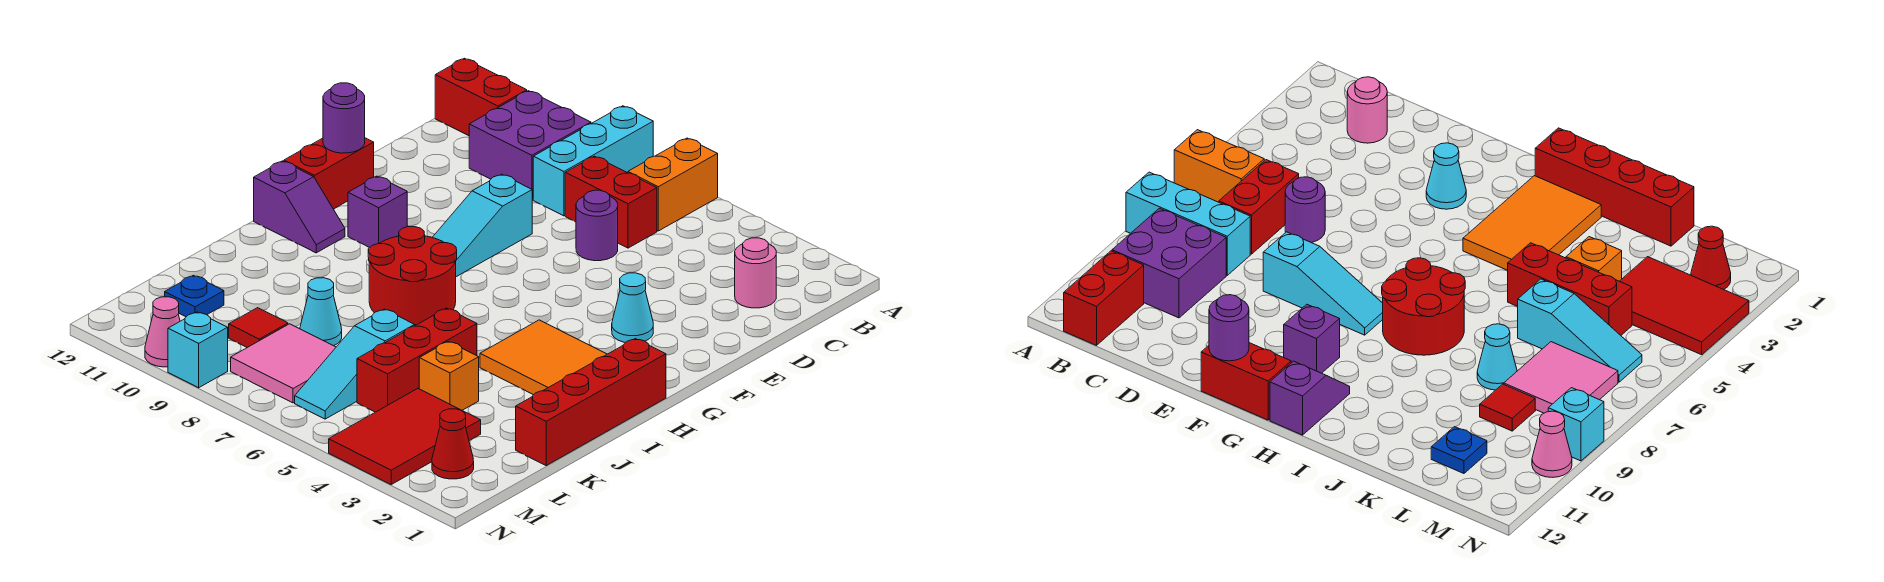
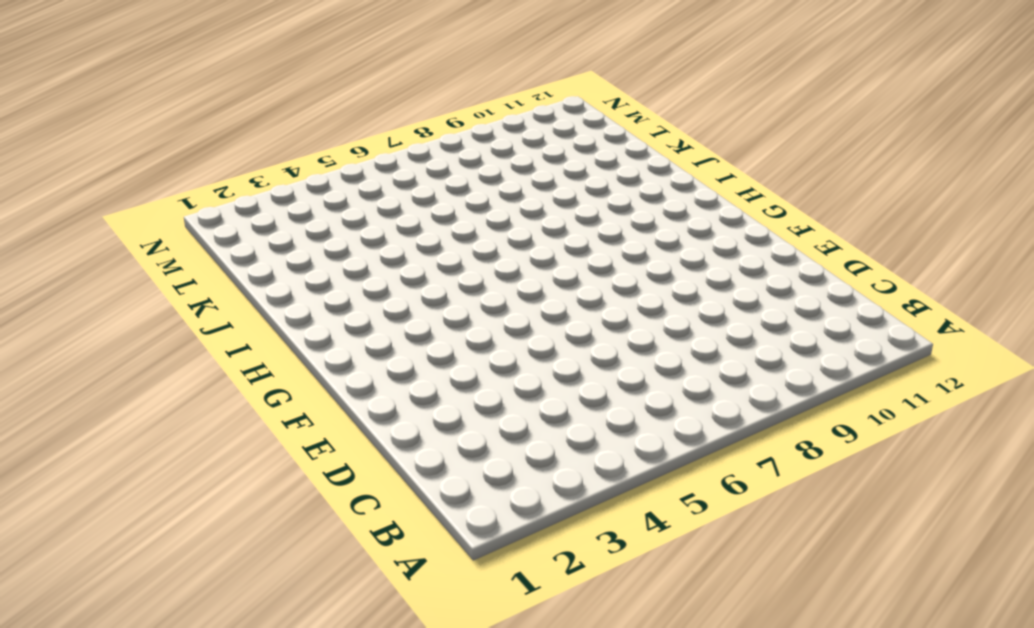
none -> orange brick A6:B6 level 1
none -> cyan brick A8:C8 level 1
none -> purple brick B9:C10 level 1

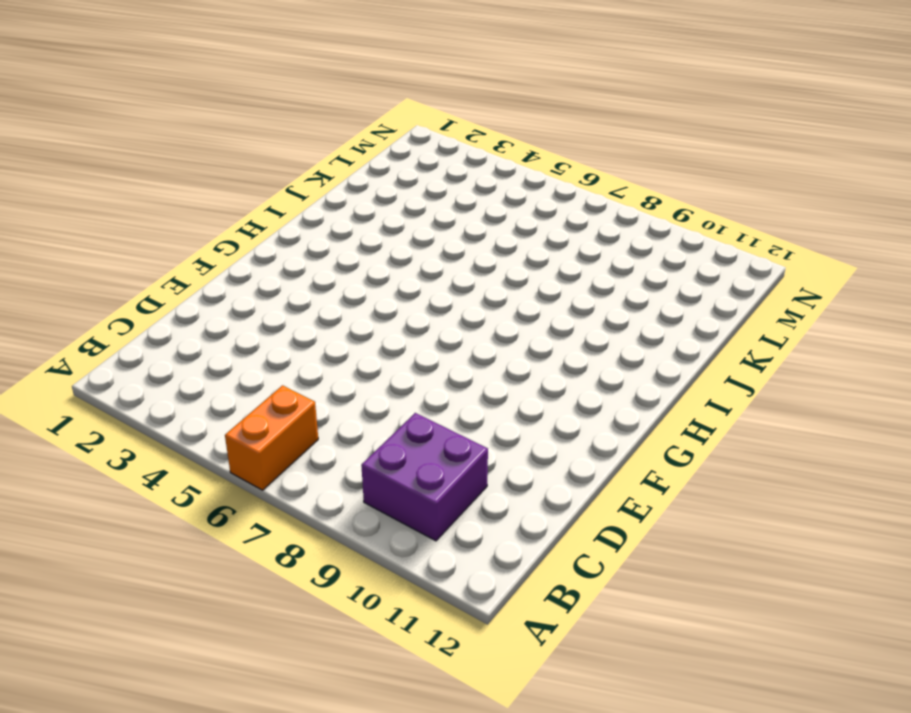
none -> cyan brick A8:C8 level 1
none -> red brick B11:B12 level 1
none -> pink round brick C2 level 1

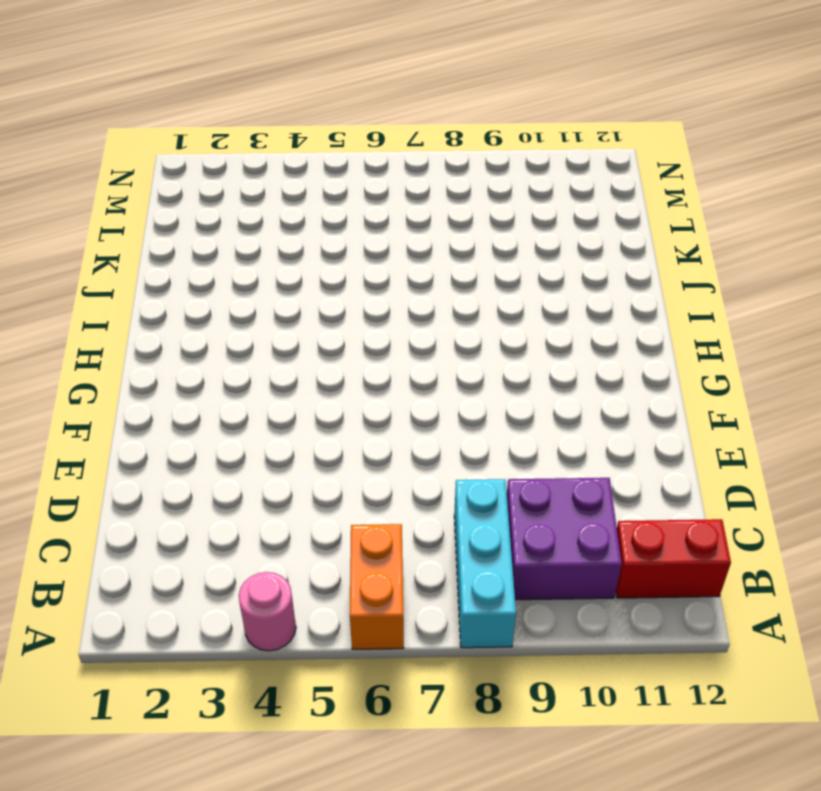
pink round brick A4 level 1 -> pink round brick C2 level 1
none -> red brick C6:C7 level 1
none -> purple round brick D6 level 1
none -> cyan slope E8:G8 level 1 top E

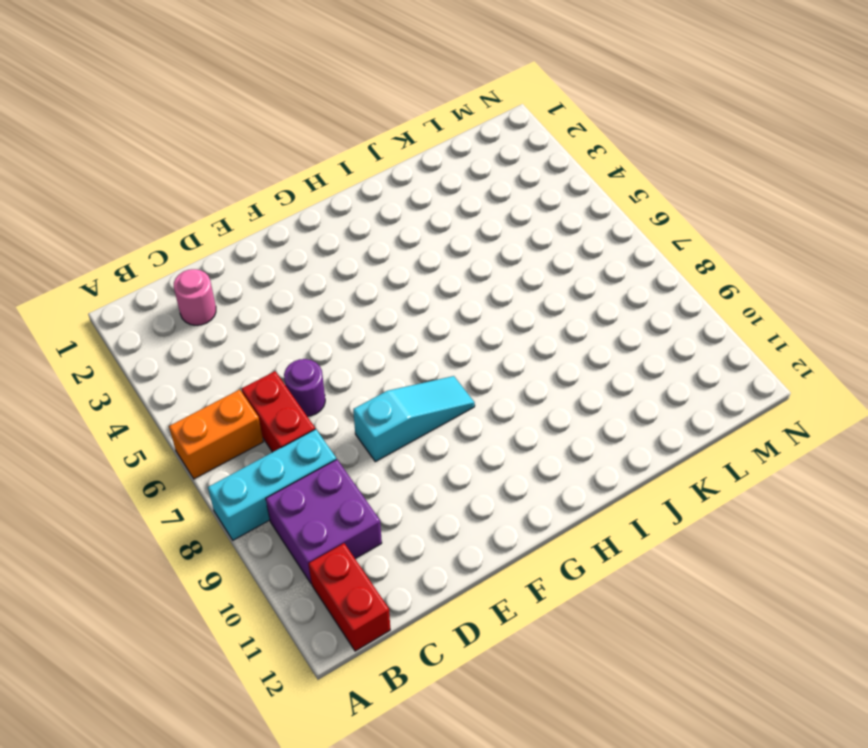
none -> cyan cone F3 level 1
none -> red brick F12:G12 level 1
none -> purple brick G10 level 1

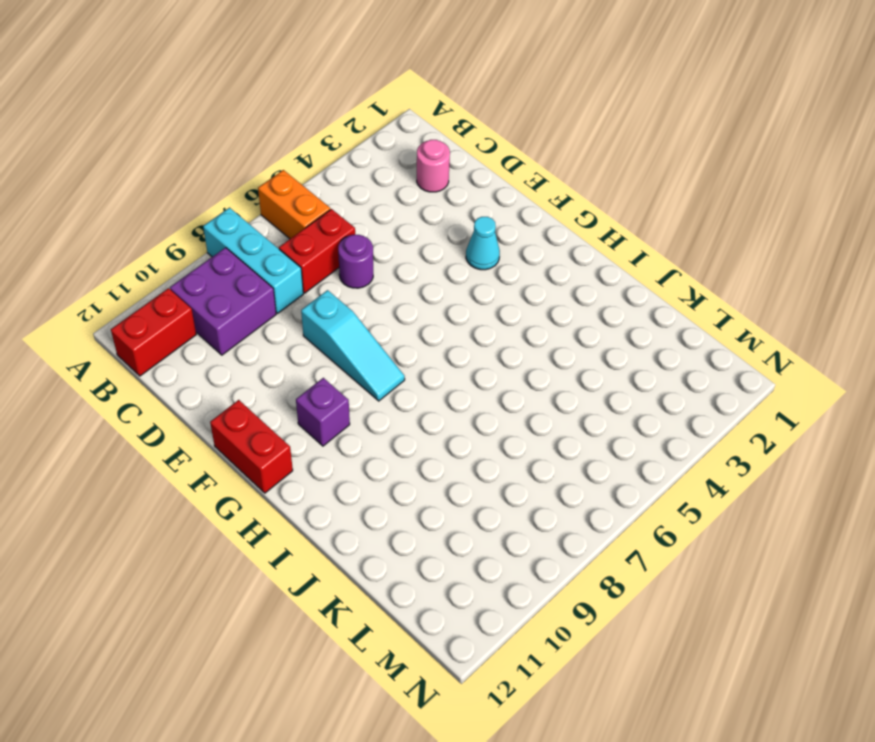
none -> red brick H1:K1 level 1
none -> orange tile H2:I4 level 1
none -> red round brick H7:I8 level 1

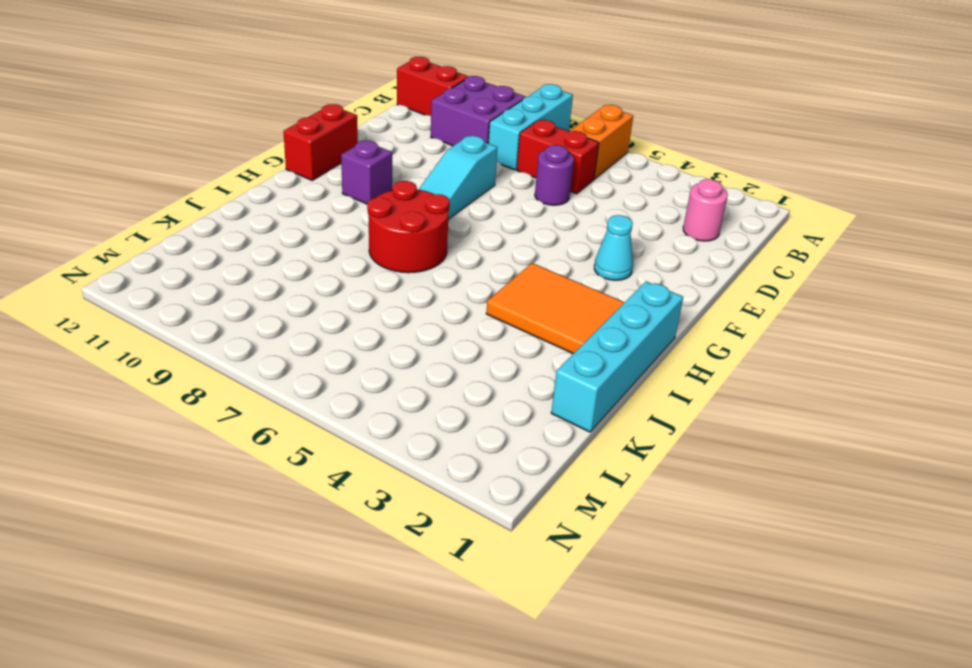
cyan brick H1:K1 level 1 -> red brick H1:K1 level 1
none -> purple slope H11:H12 level 1 top 12
none -> red brick J5:L5 level 1
none -> orange brick K4 level 1

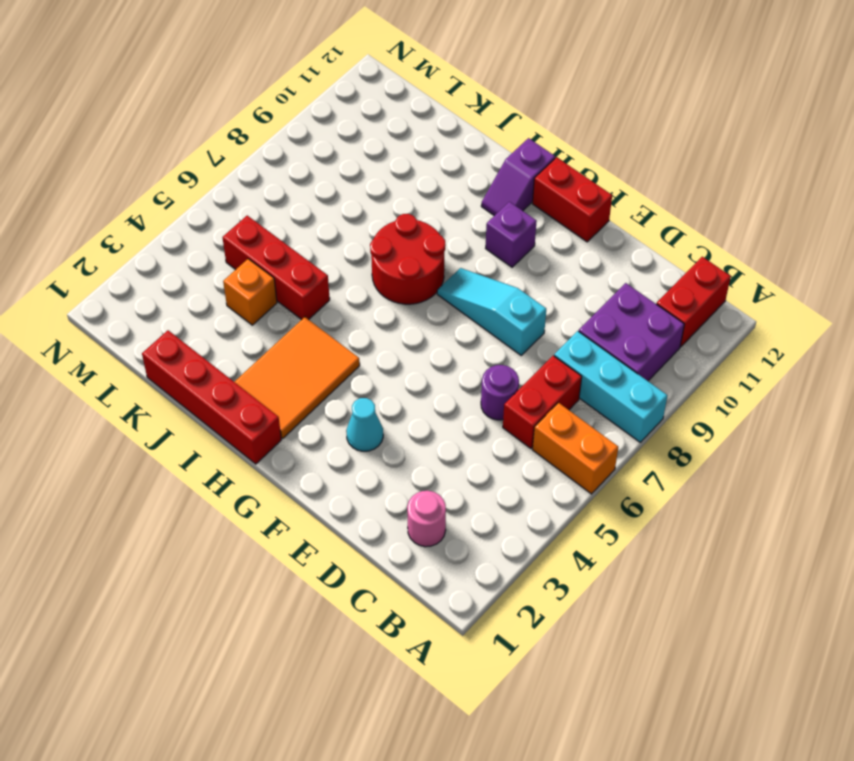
none -> cyan slope K6:M6 level 1 top K
none -> cyan cone K8 level 1
none -> red tile L3:N4 level 1

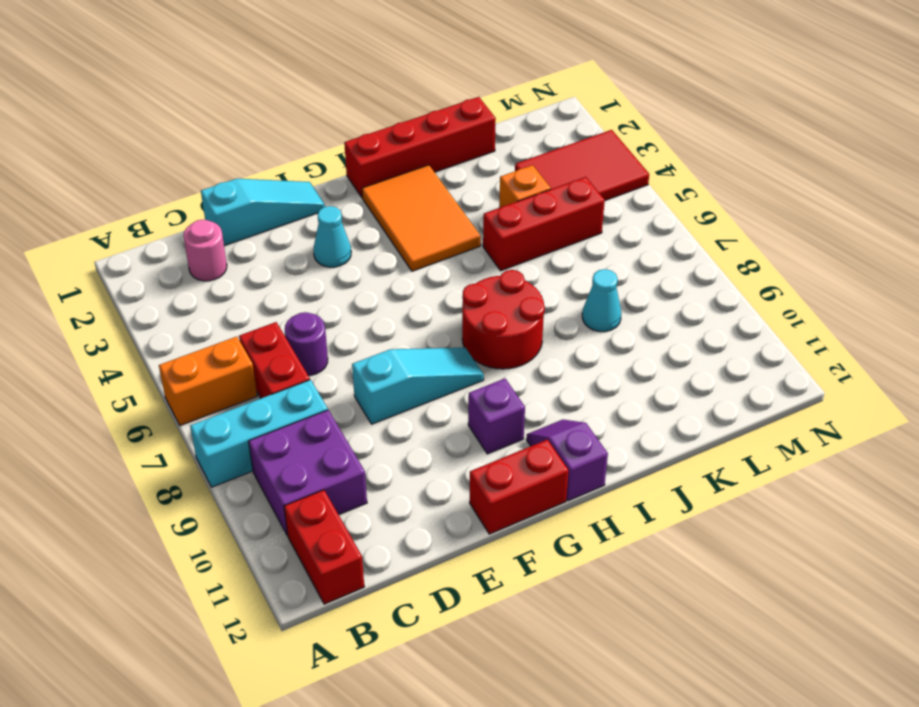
cyan slope D1:F1 level 1 top D -> cyan slope K6:M6 level 1 top K
none -> pink tile L7:M8 level 1
none -> red tile L9 level 1
none -> blue plate L11 level 1

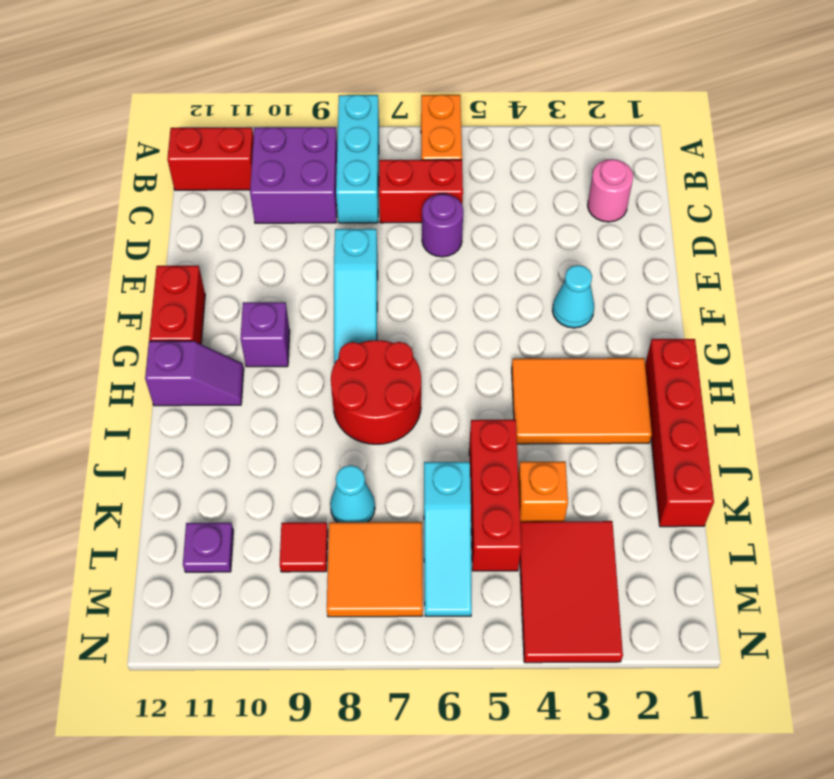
orange tile L7:M8 level 1 -> pink tile L7:M8 level 1
purple plate L11 level 1 -> blue plate L11 level 1
none -> red cone M2 level 1
none -> cyan brick N9 level 1
none -> pink cone N10 level 1

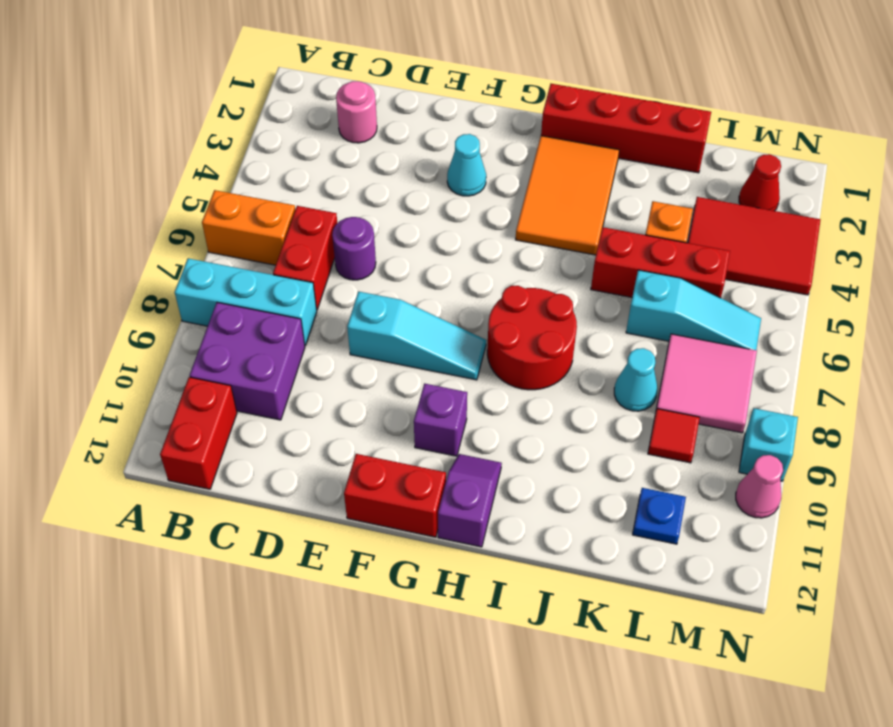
none -> purple round brick F12 level 2

